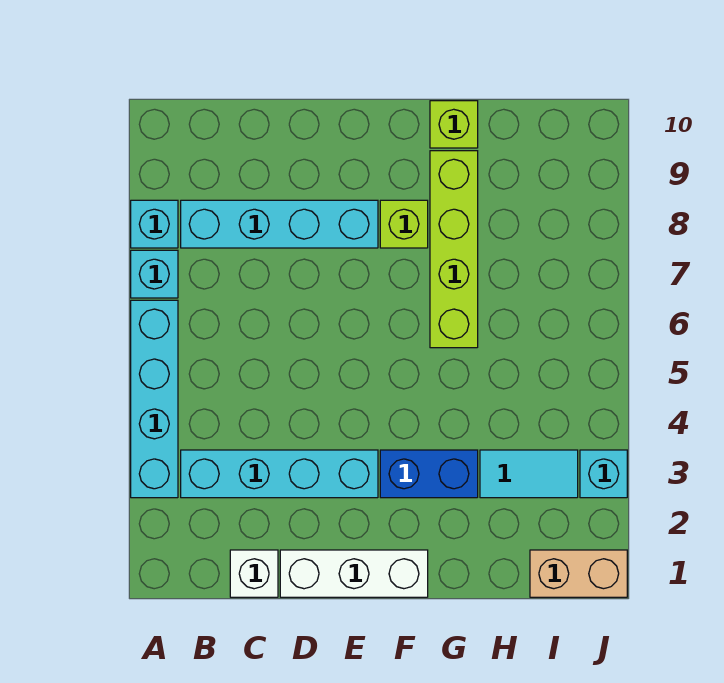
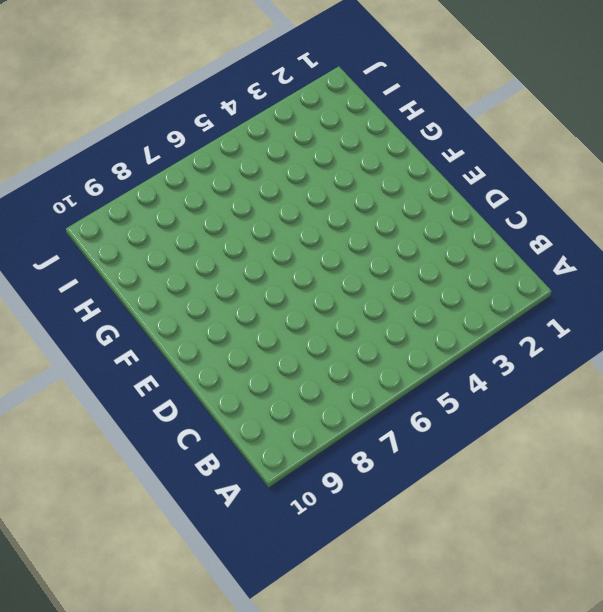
none -> cyan brick A3:A6 level 1
none -> cyan brick A7 level 1
none -> cyan brick A8 level 1

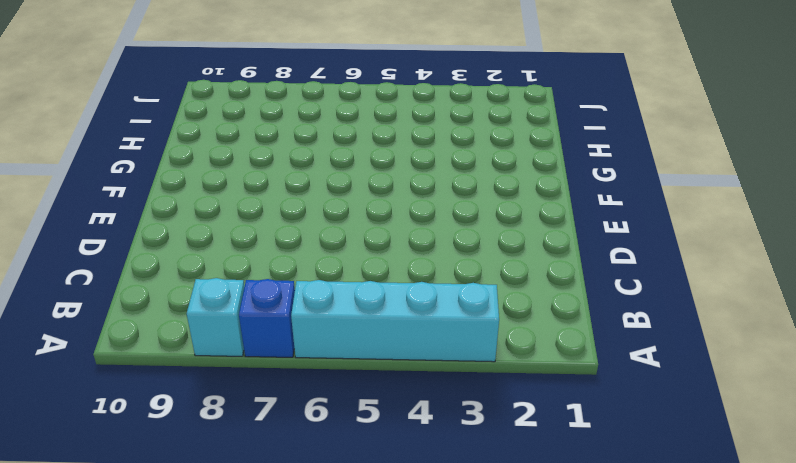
blue brick A7 level 1 -> cyan brick A7 level 1
none -> cyan brick B3:E3 level 1
none -> cyan brick B8:E8 level 1
none -> white brick C1 level 1

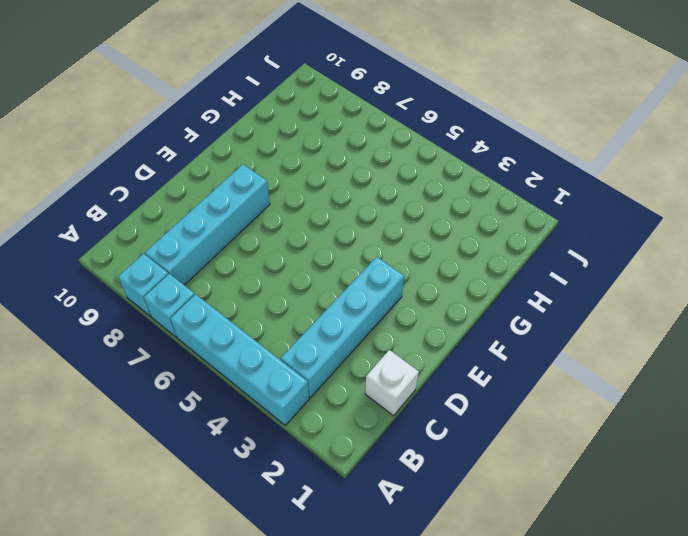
none -> white brick D1:F1 level 1
none -> blue brick F3:G3 level 1
none -> lime brick F8 level 1

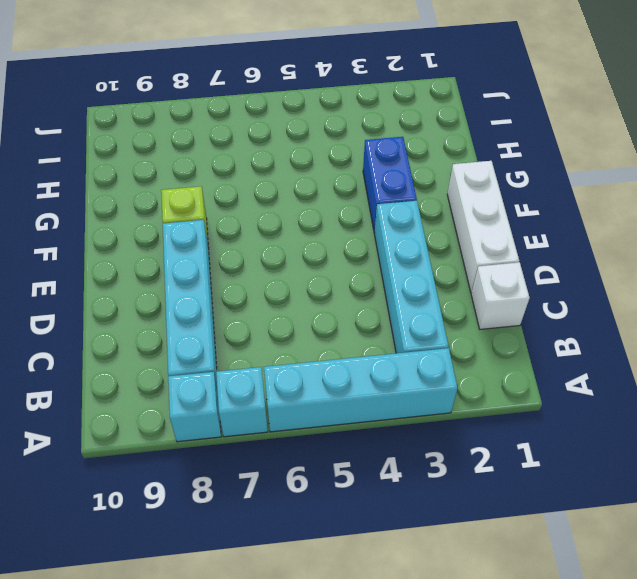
none -> lime brick G6:G9 level 1
none -> lime brick G10 level 1
none -> cyan tile H3:I3 level 1

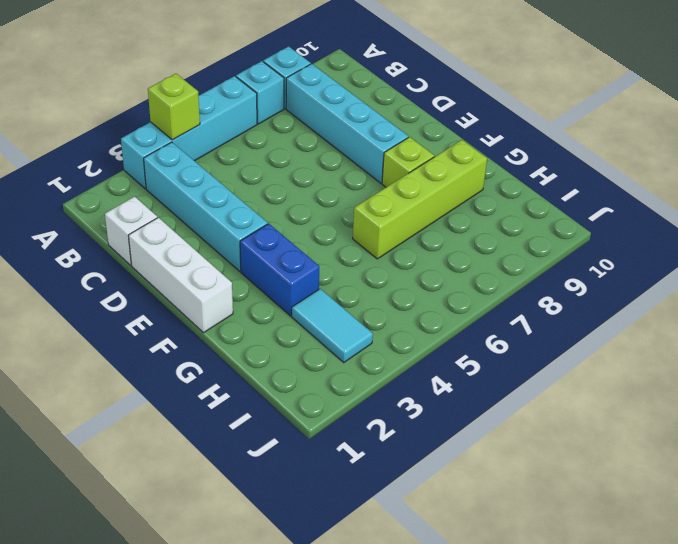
lime brick A4 level 2 -> lime brick G10 level 1
none -> tan brick I1:J1 level 1
none -> cyan brick J3 level 1

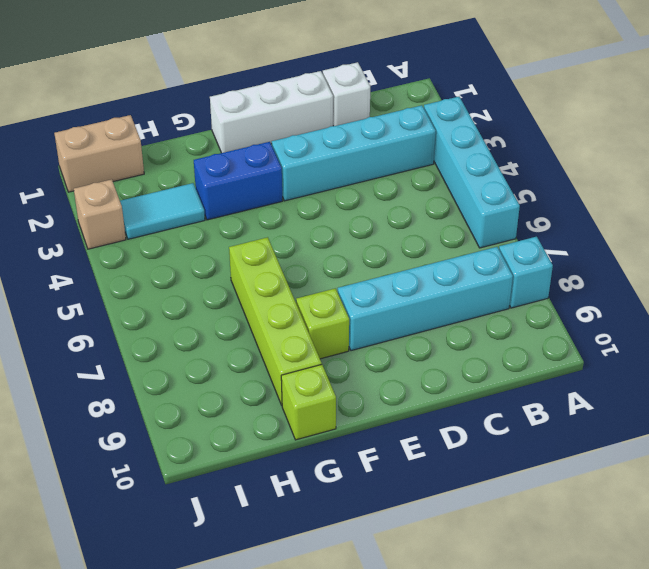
tan brick J3 level 1 -> cyan brick J3 level 1
none -> cyan brick A7 level 1

